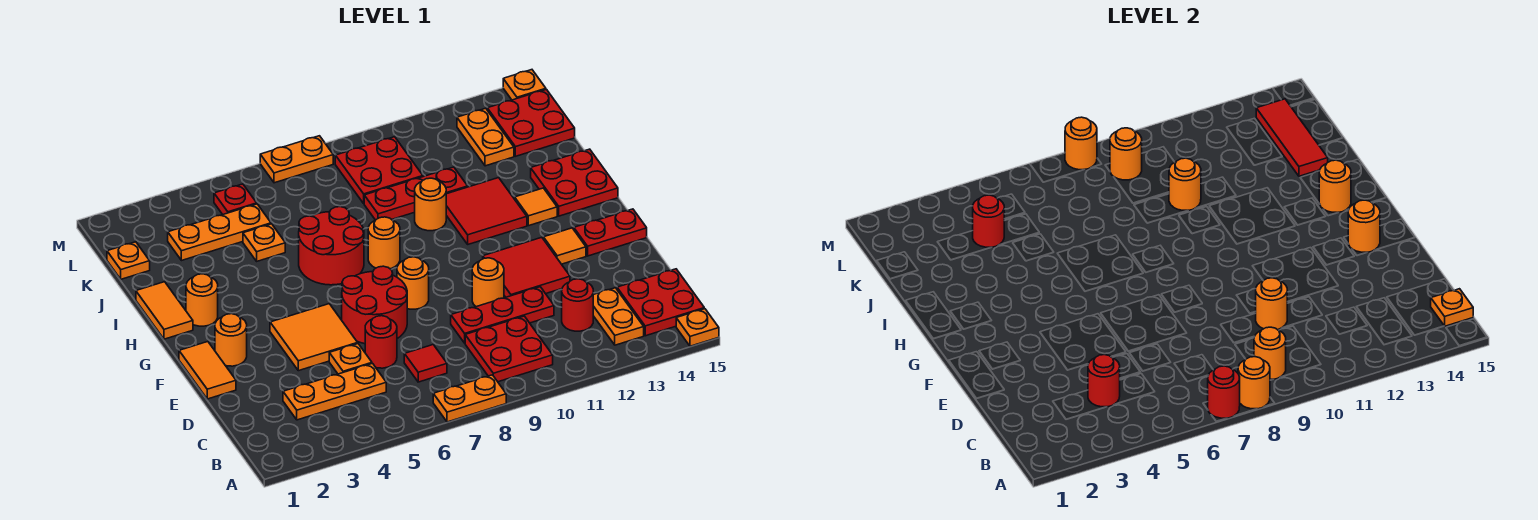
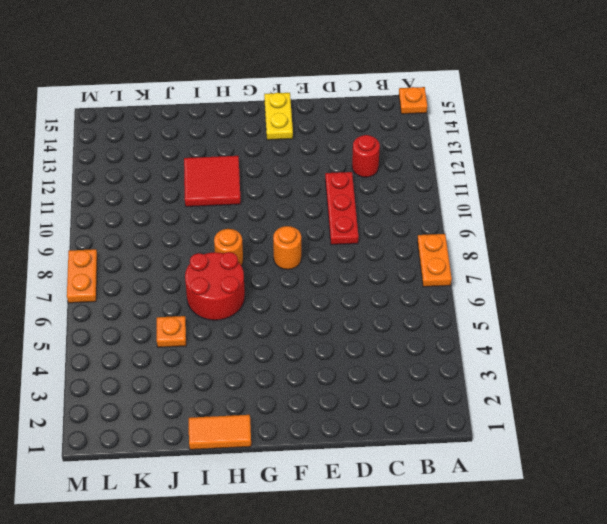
yellow plate F14:F15 level 1 -> red plate F14:F15 level 1
none -> red plate B9:C10 level 1
none -> orange plate B13:C13 level 1
none -> red plate B14:C15 level 1
none -> orange plate C3:C5 level 1

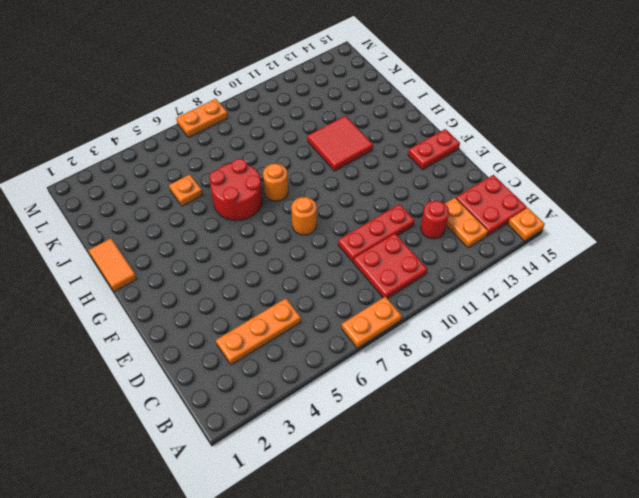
none -> red tile C7 level 1
none -> orange plate D5 level 1
none -> red round brick D6 level 1
none -> orange tile E1:F1 level 1

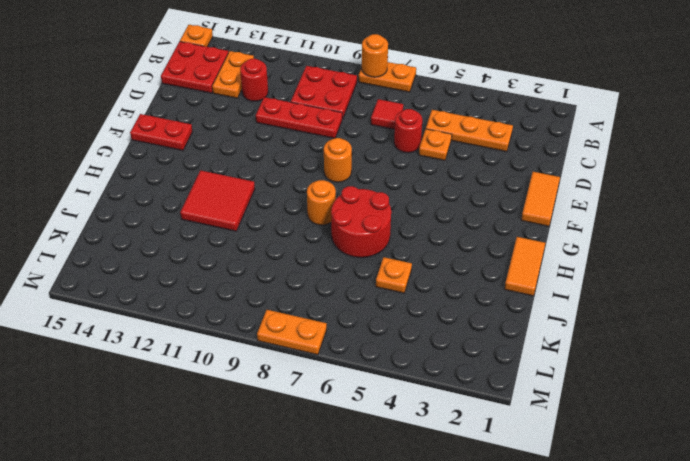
none -> orange tile E4:F5 level 1
none -> red round brick E6:F7 level 1
none -> orange round brick E10 level 1
none -> red tile E11:F12 level 1

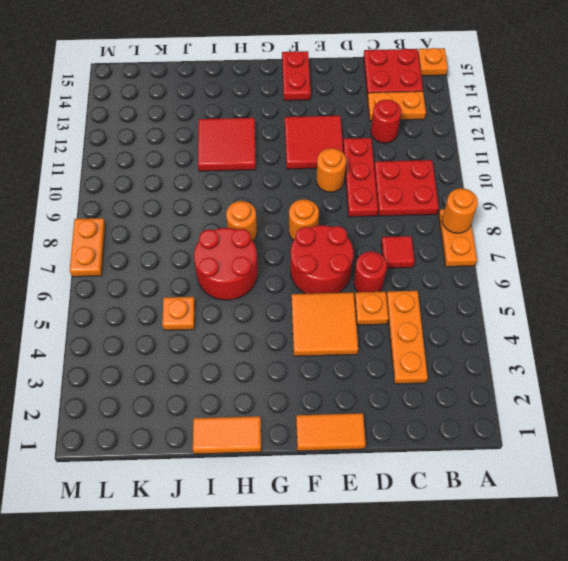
none -> orange round brick F2 level 1
none -> orange tile F13 level 1
none -> orange round brick H2 level 1
none -> orange tile H13 level 1

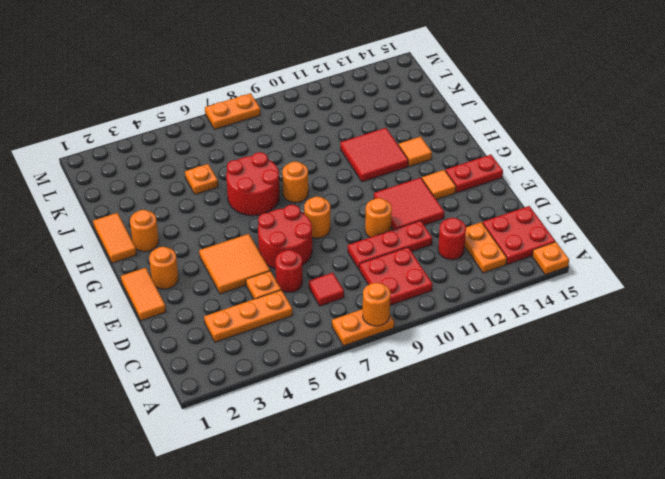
none -> red plate H14:I15 level 1
none -> orange round brick I10 level 1
none -> red plate J9:J11 level 1
none -> orange plate K1 level 1

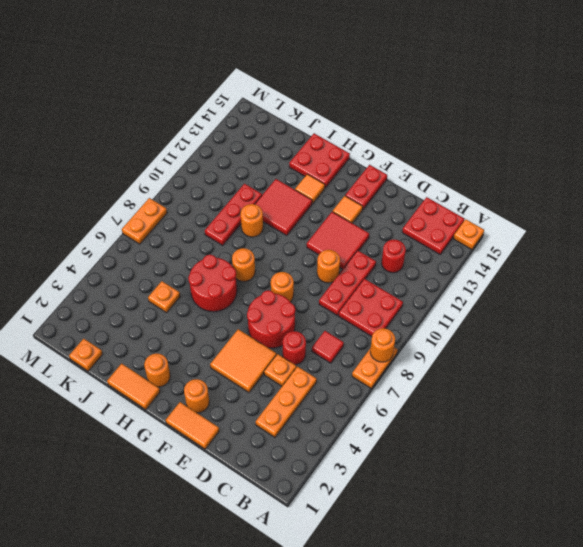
none -> orange plate B13:C13 level 1
none -> orange plate K3:K5 level 1
none -> red plate K9:L10 level 1
none -> orange plate K13:L13 level 1

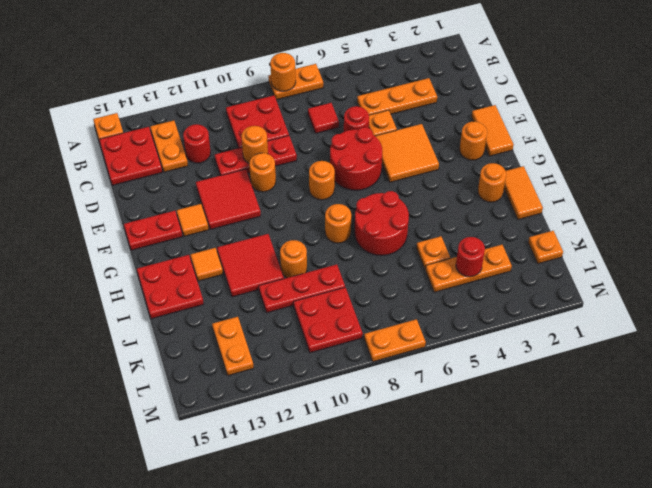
none -> red plate K14:L15 level 1
none -> red plate L5 level 1
none -> orange plate M15 level 1
none -> red round brick A7 level 2

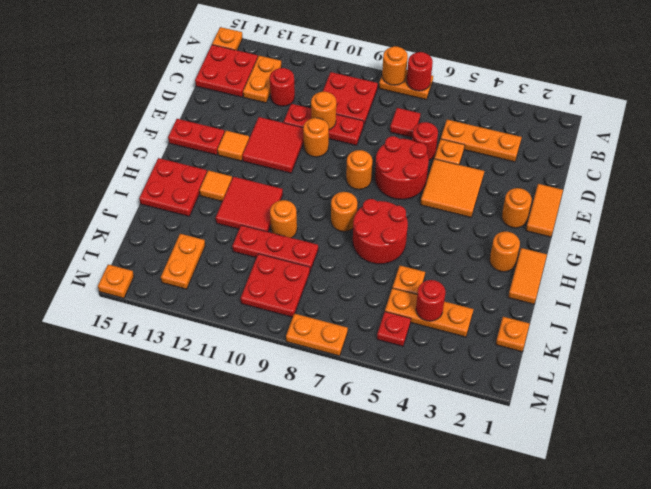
none -> red plate K14:L15 level 1
none -> orange round brick B9 level 2
none -> orange plate B15 level 2
none -> red round brick C4 level 2

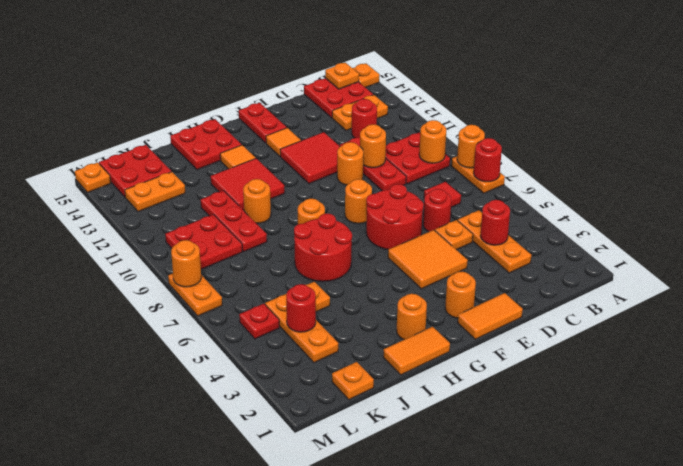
none -> orange round brick F14 level 2
none -> orange round brick H14 level 2
none -> orange round brick J10 level 2
none -> red tile J14:L14 level 2

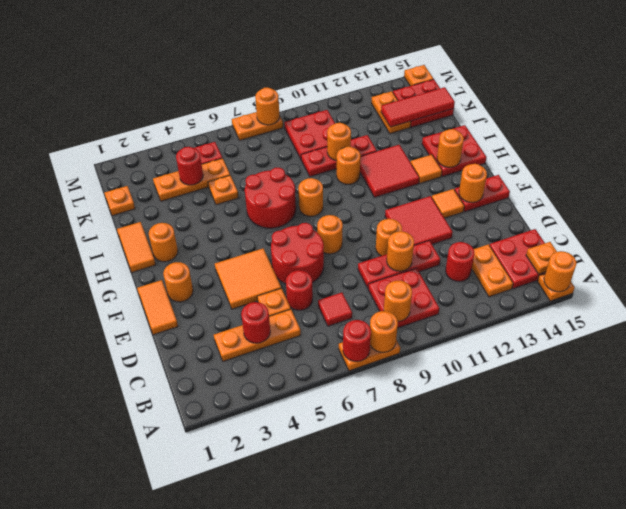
orange round brick A15 level 2 -> orange round brick L9 level 2
red tile K13:K15 level 2 -> red tile J14:L14 level 2

